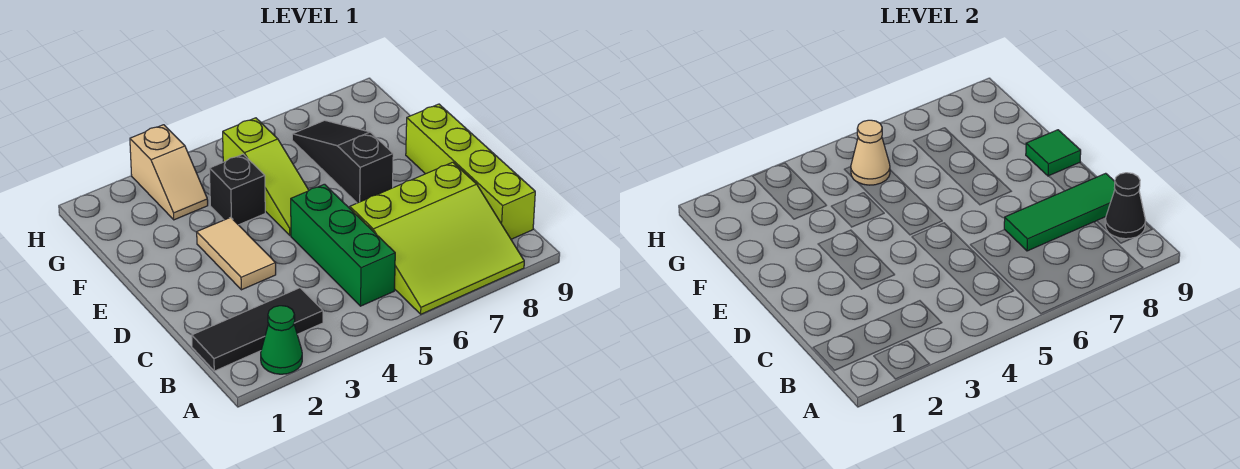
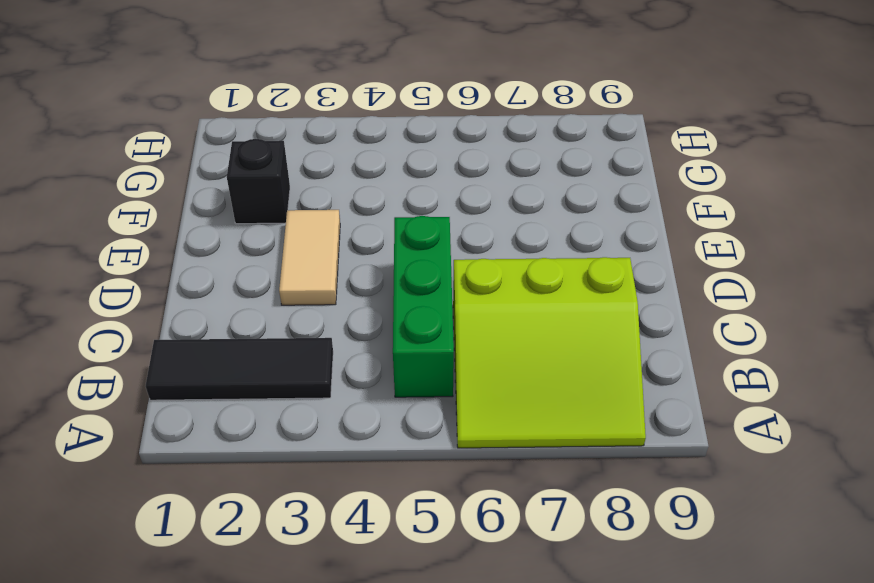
black brick F2 level 1 -> black brick F4 level 1
none -> green cone A2 level 1
none -> lime brick B9:E9 level 1
none -> lime slope E5:G5 level 1 top G

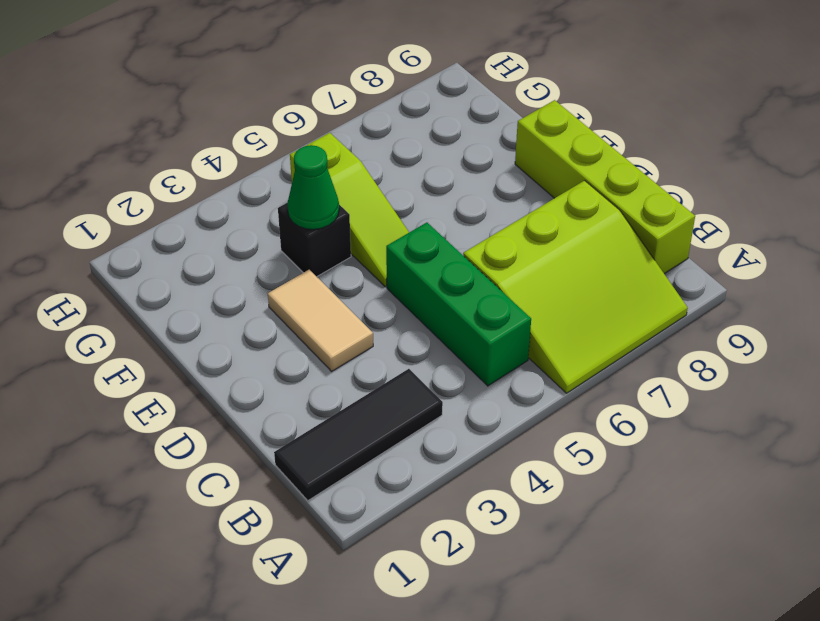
green cone F4 level 2 -> green cone A2 level 1
none -> black slope E7:G7 level 1 top E
none -> tan slope G3:H3 level 1 top H
none -> black cone B9 level 2

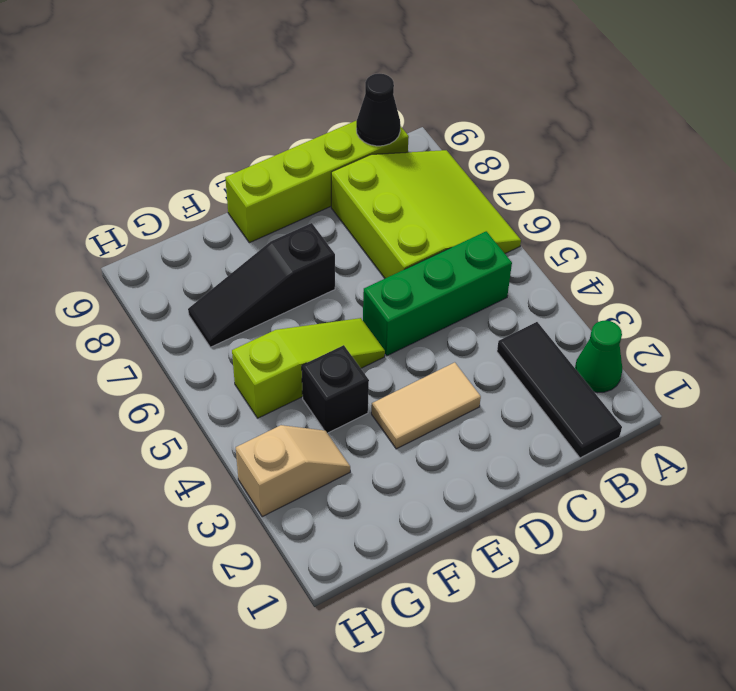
none -> green tile C7:C9 level 2
none -> green tile E9 level 2
none -> tan cone G5 level 2

